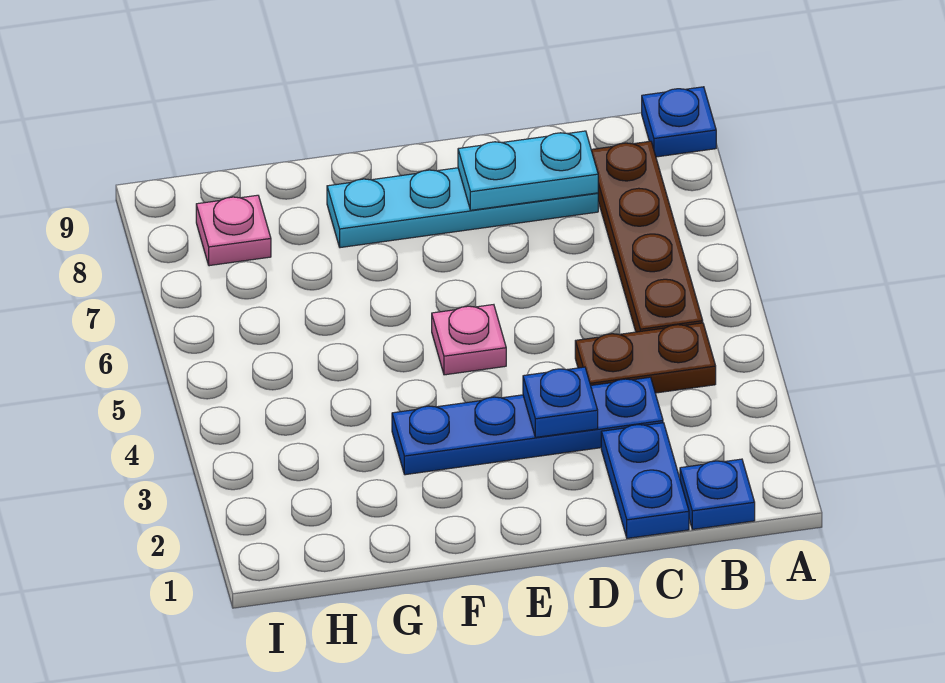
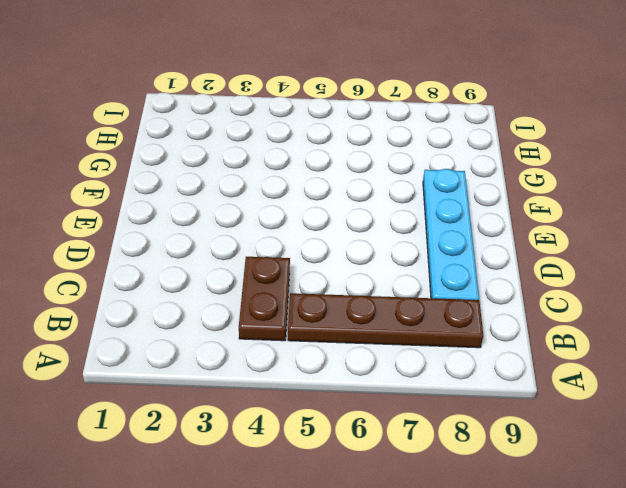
none -> blue plate A9 level 1
none -> blue plate B1 level 1

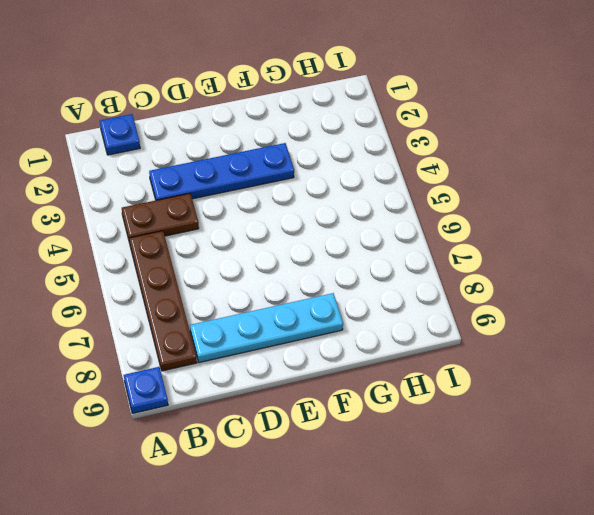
none -> blue plate C1:C2 level 1
none -> pink plate E5 level 1

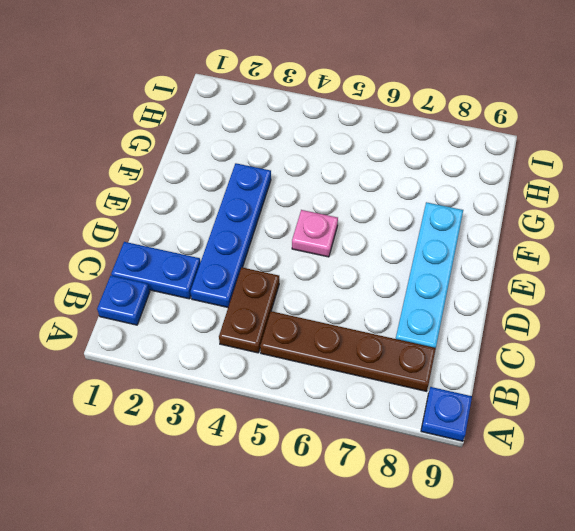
none -> pink plate H8 level 1
none -> cyan plate C8:D8 level 2

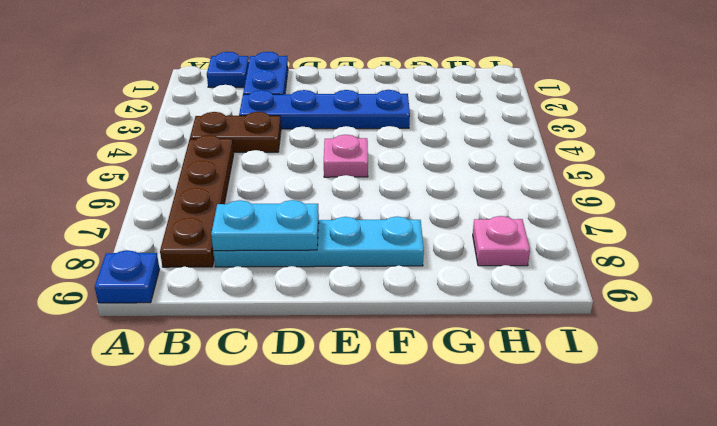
none -> blue plate D3 level 2

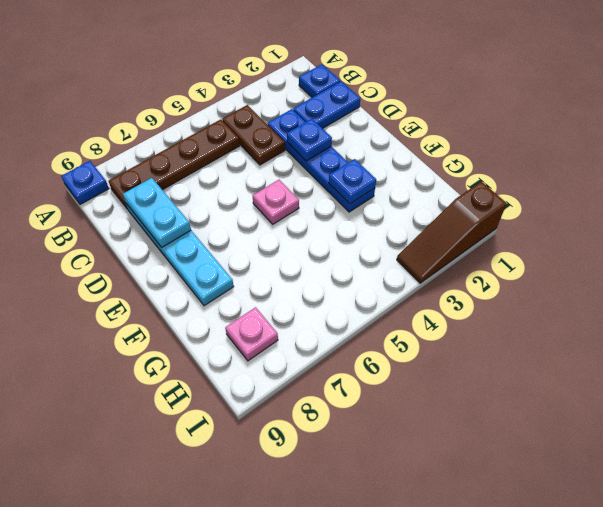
blue plate F3 level 2 -> none
brown slope I1:I3 level 1 top 1 -> none

